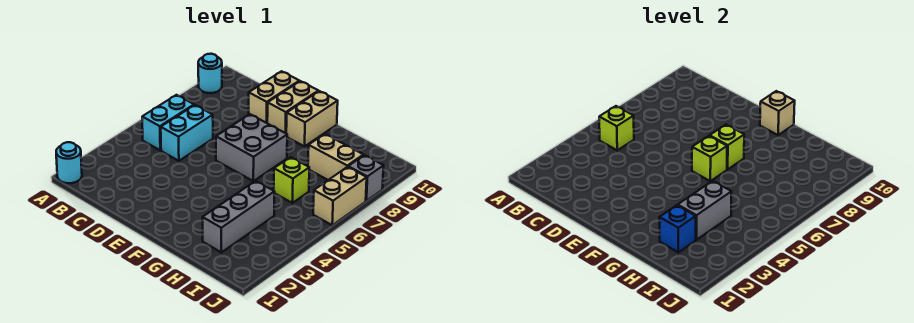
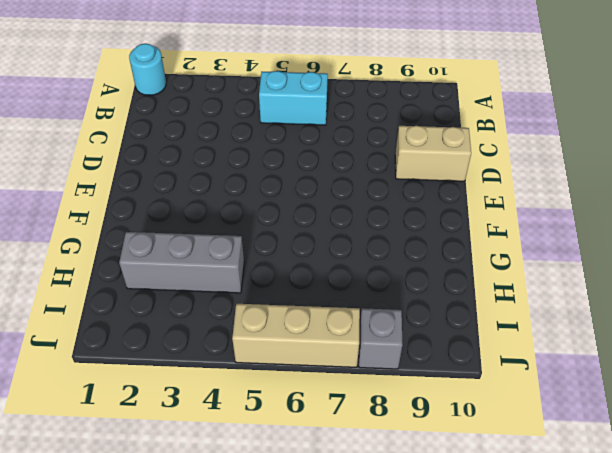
tan brick J5:J7 level 1 -> tan brick J6:J7 level 1
none -> cyan round brick A9 level 1
none -> cyan brick C5:C6 level 1
none -> grey brick E6:F7 level 1

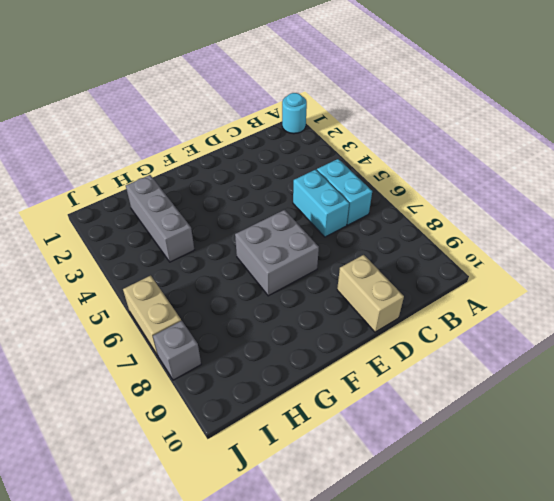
none -> cyan round brick A9 level 1
none -> tan brick E9:E10 level 1
none -> tan brick F9:F10 level 1

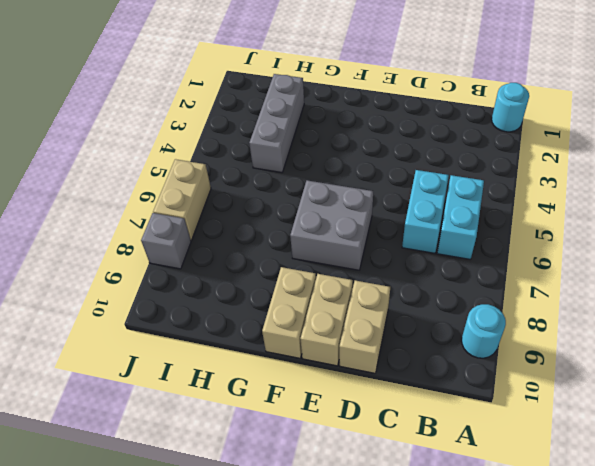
none -> lime brick H6 level 1
none -> tan brick H8:I8 level 1
none -> lime brick B5 level 2

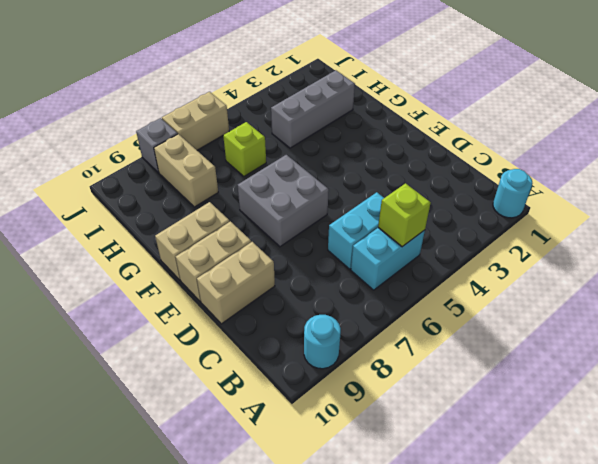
none -> lime brick F6 level 2
none -> lime brick F7 level 2
none -> tan brick F10 level 2

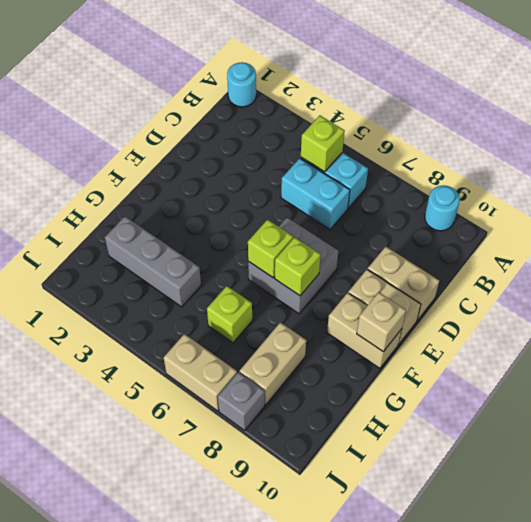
none -> blue brick H2 level 2
none -> grey brick H3:H4 level 2

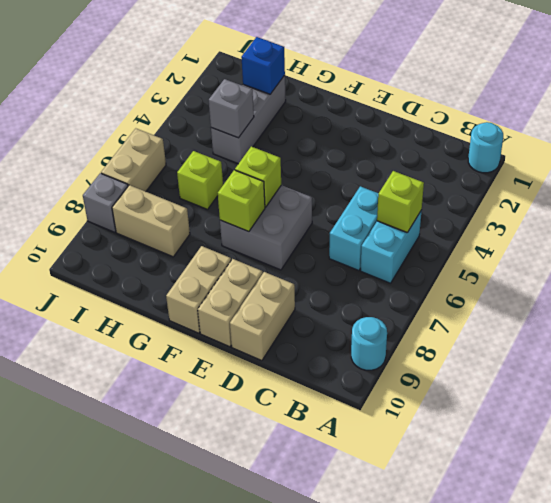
grey brick H4 level 2 -> grey brick H3:H4 level 2
none -> tan brick F10 level 2

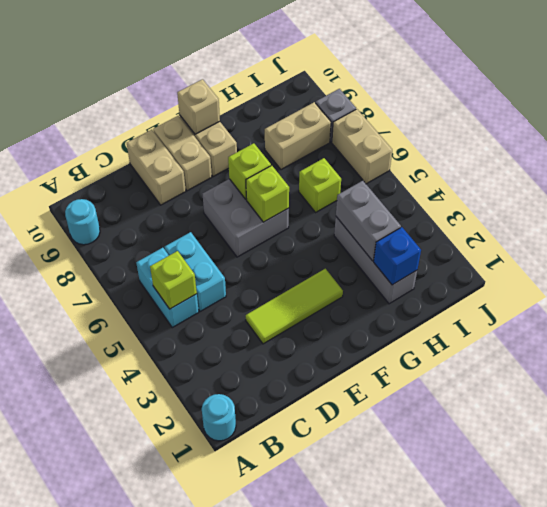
lime tile D3:F3 level 1 -> none

